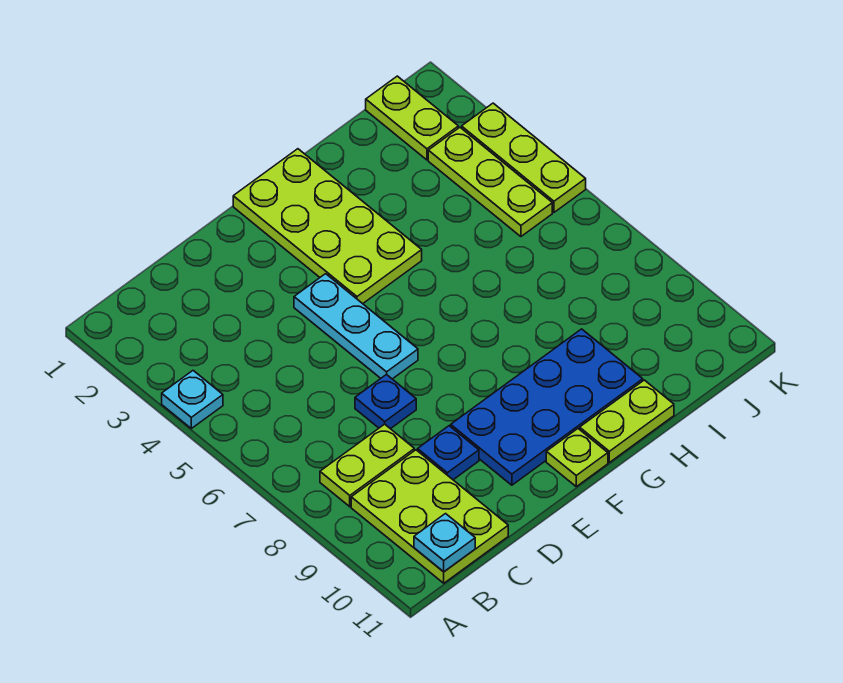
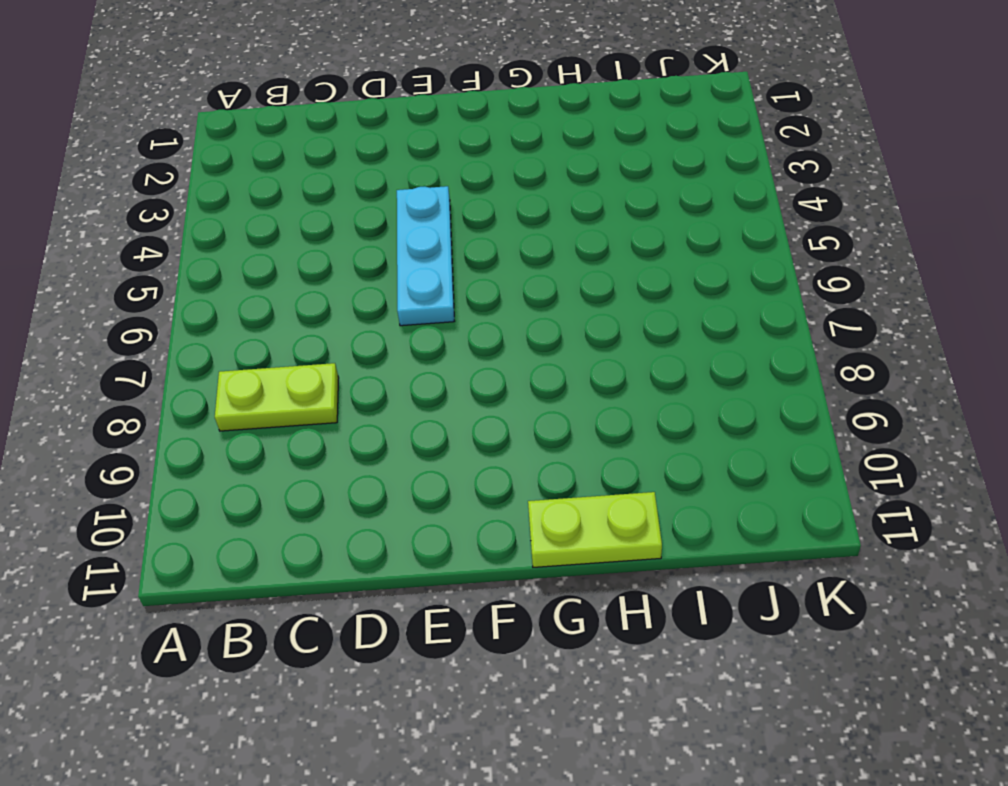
none -> cyan plate A4 level 1
none -> lime plate B9:C11 level 1
none -> blue plate D7 level 1

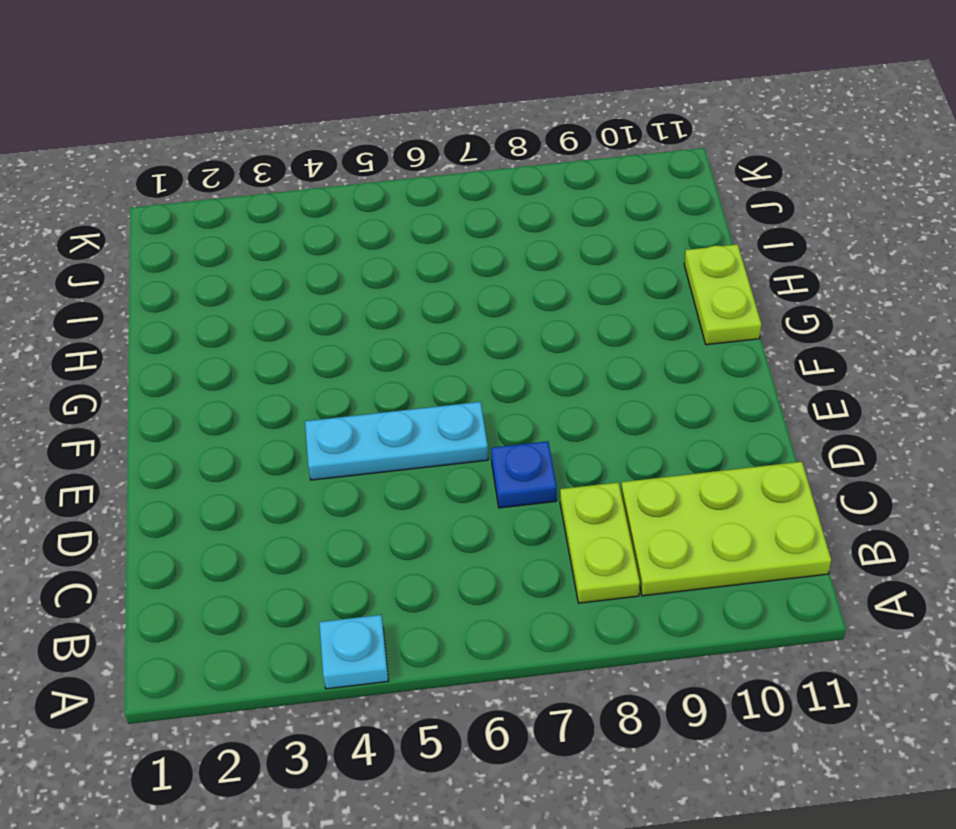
none -> blue plate D9 level 1
none -> blue plate E9:H10 level 1
none -> lime plate F1:G4 level 1

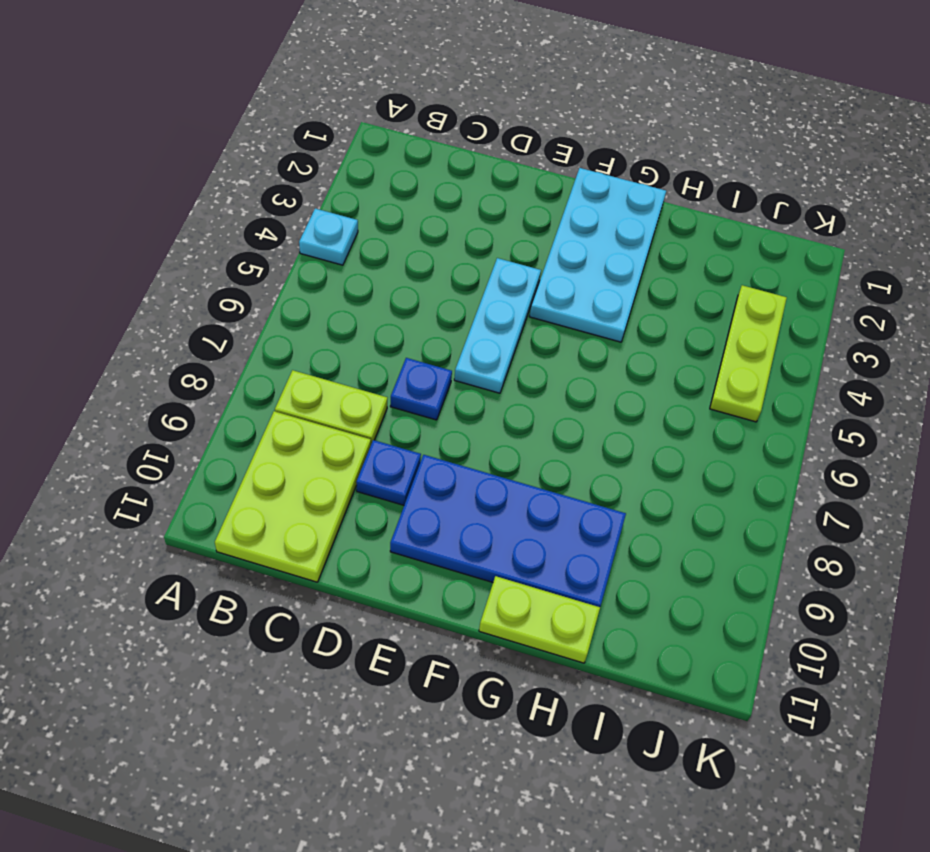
cyan plate F1:G4 level 1 -> lime plate F1:G4 level 1
none -> lime plate F11 level 1
none -> lime plate J1:J2 level 1
none -> lime plate K3:K5 level 1

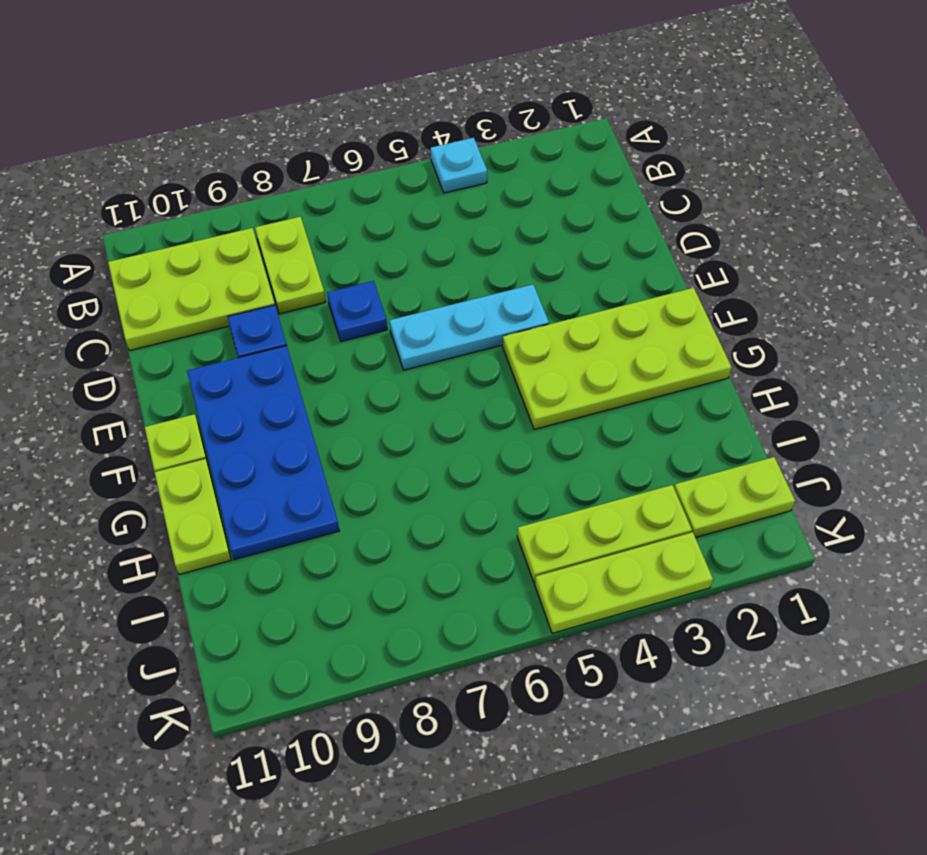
none -> cyan plate B11 level 2

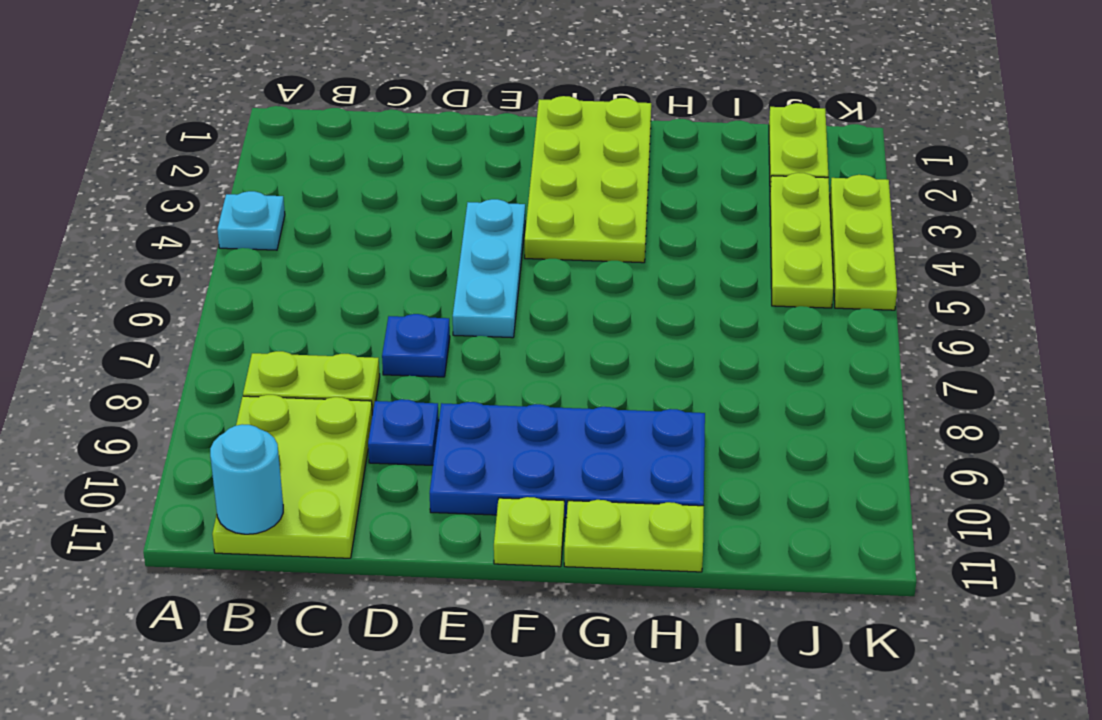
cyan round brick B11 level 2 -> cyan plate B11 level 2

